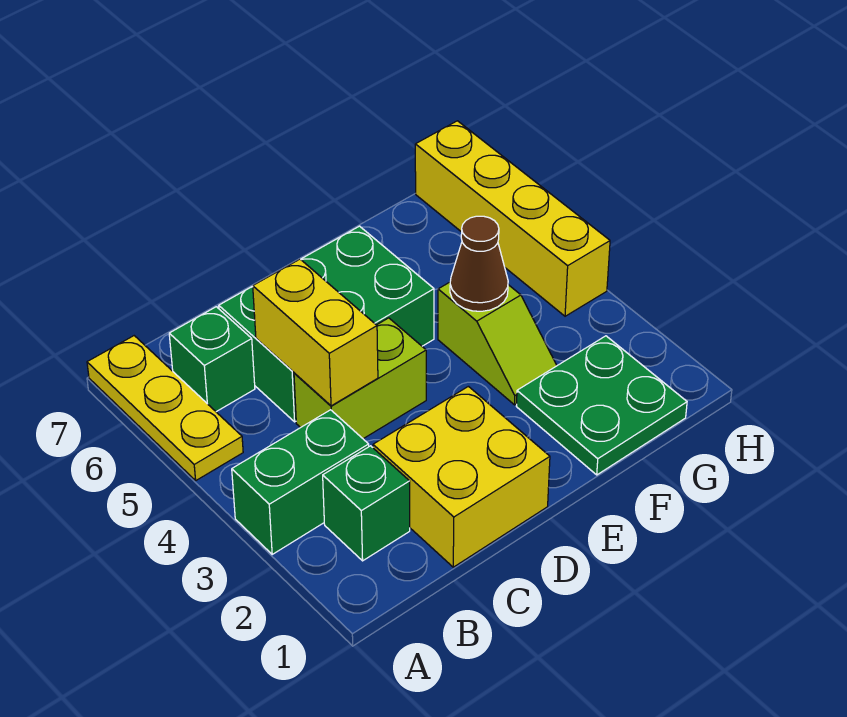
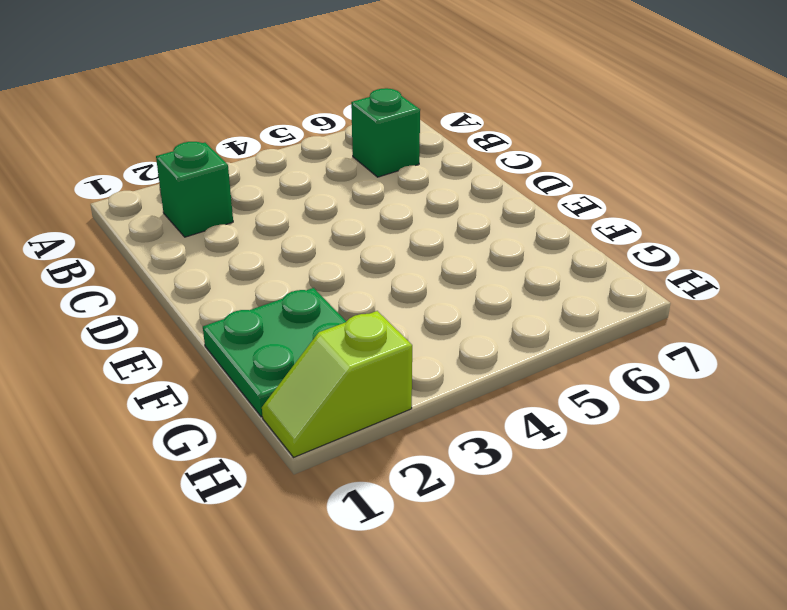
lime slope H1:H2 level 1 top 2 -> lime slope F3:F4 level 1 top 4
none -> green brick A3:B3 level 1
none -> yellow plate A5:A7 level 1
none -> yellow brick C1:D2 level 1

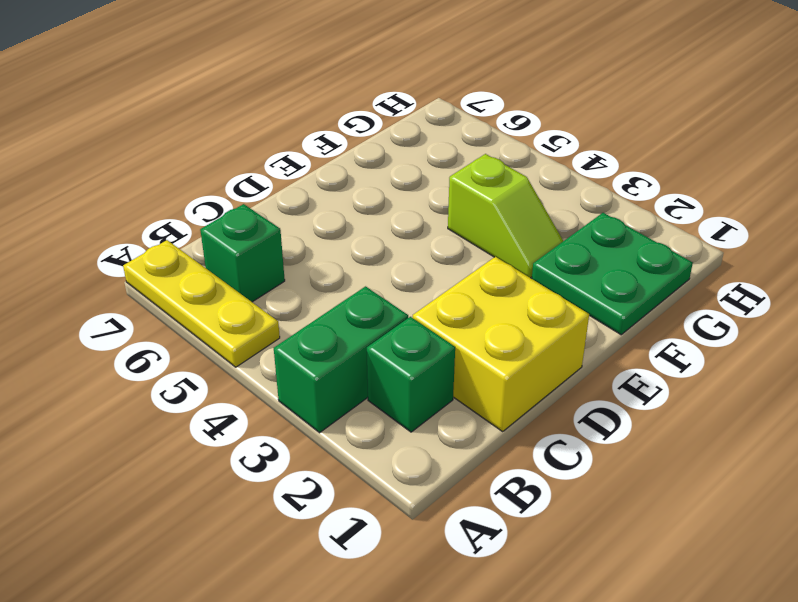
none -> lime brick C4:D4 level 1
none -> green brick C5:E6 level 1
none -> yellow brick H4:H7 level 1

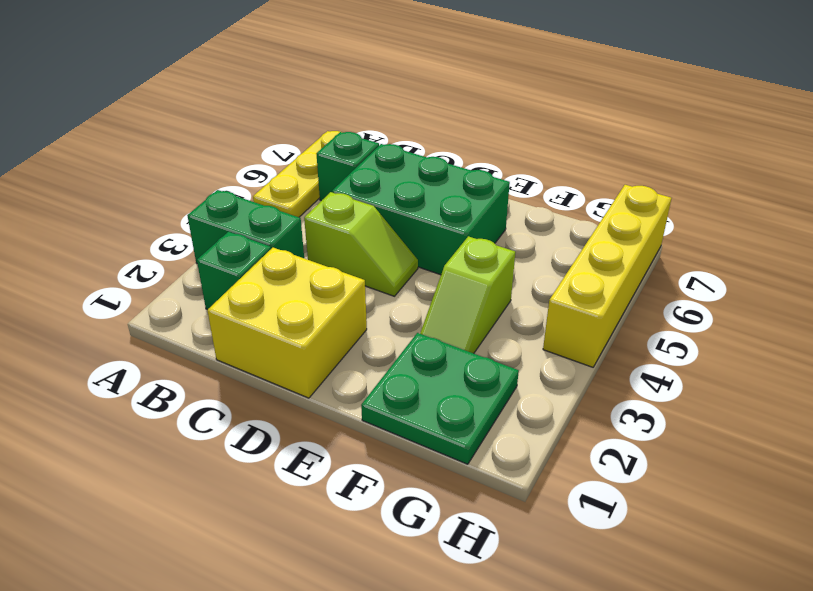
lime slope C4:D4 level 1 top C -> lime brick C4:D4 level 1
none -> yellow brick C4:C5 level 2
none -> brown cone F4 level 2

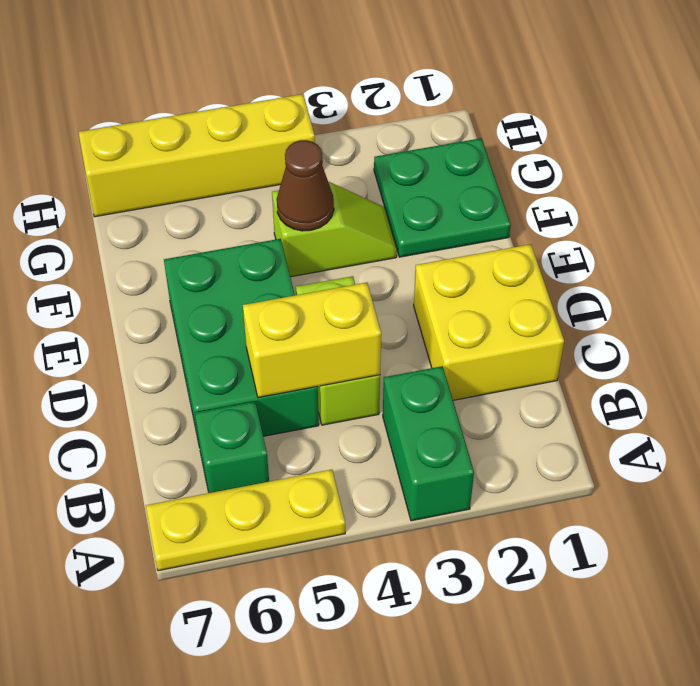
none -> green brick B2 level 1

